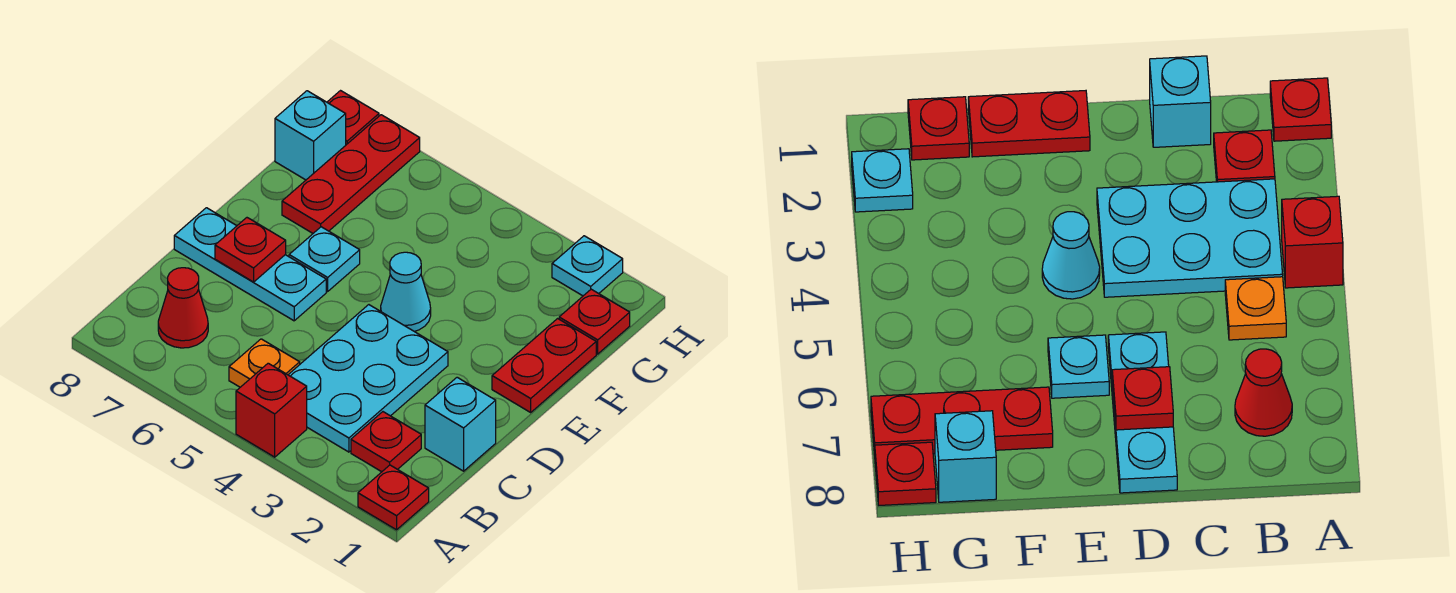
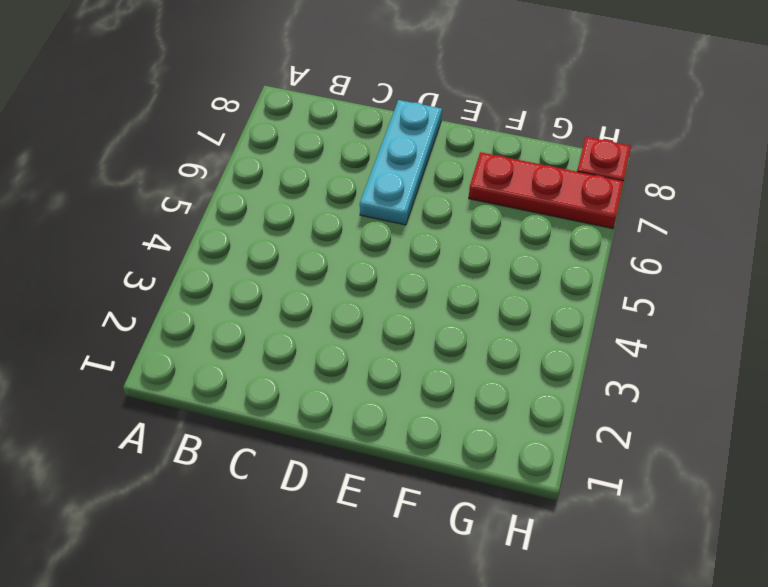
none -> red plate A1 level 1
none -> red brick A4 level 1
none -> red plate B2 level 1

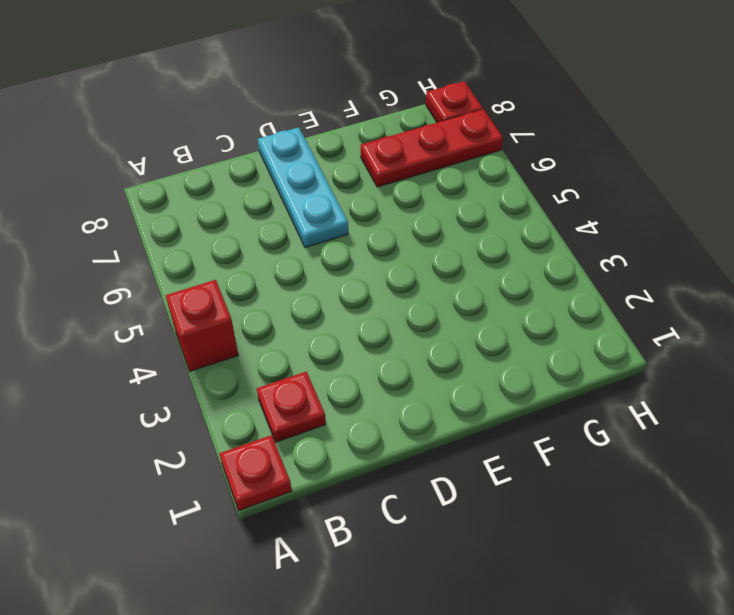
none -> cyan plate B3:D4 level 1
none -> orange plate B5 level 1
none -> red cone B7 level 1

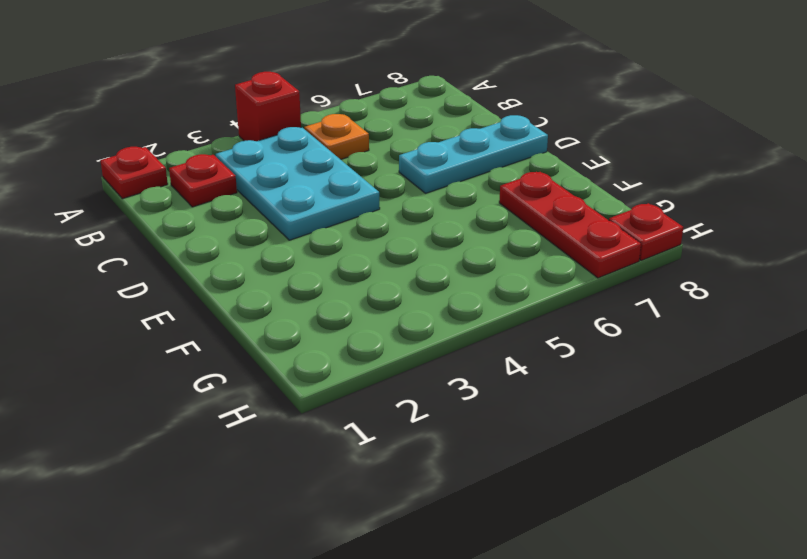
none -> red cone B7 level 1
none -> cyan brick C1 level 1
none -> red plate E1:F1 level 1

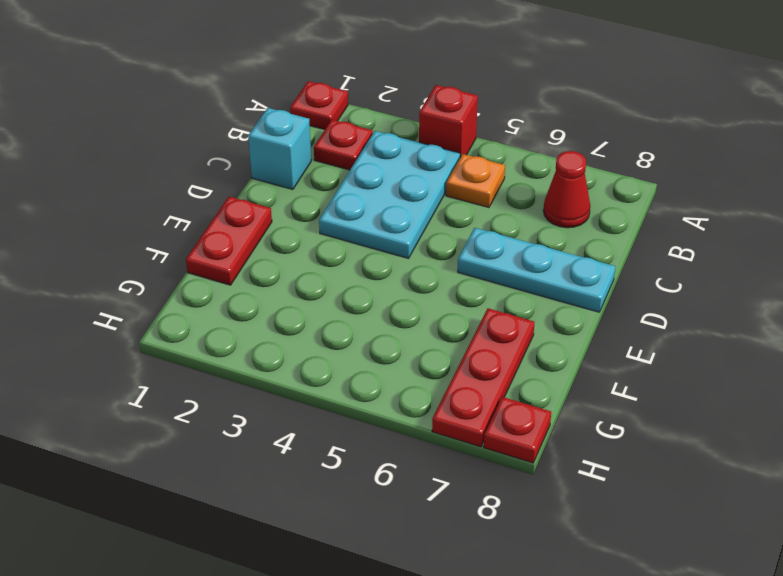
none -> cyan cone E4 level 1
none -> cyan plate E6 level 1
none -> red plate G1 level 1

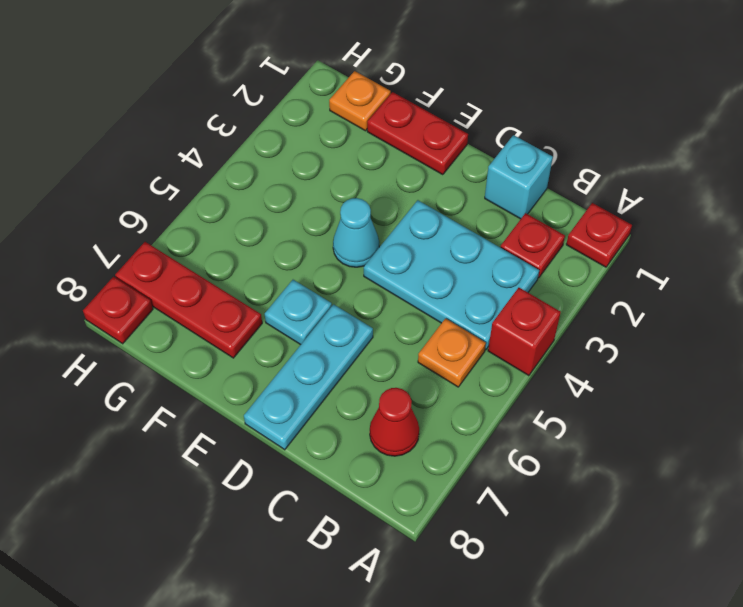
orange plate G1 level 1 -> red plate G1 level 1
none -> cyan brick G8 level 1
none -> cyan plate H2 level 1
none -> red plate D7 level 2

